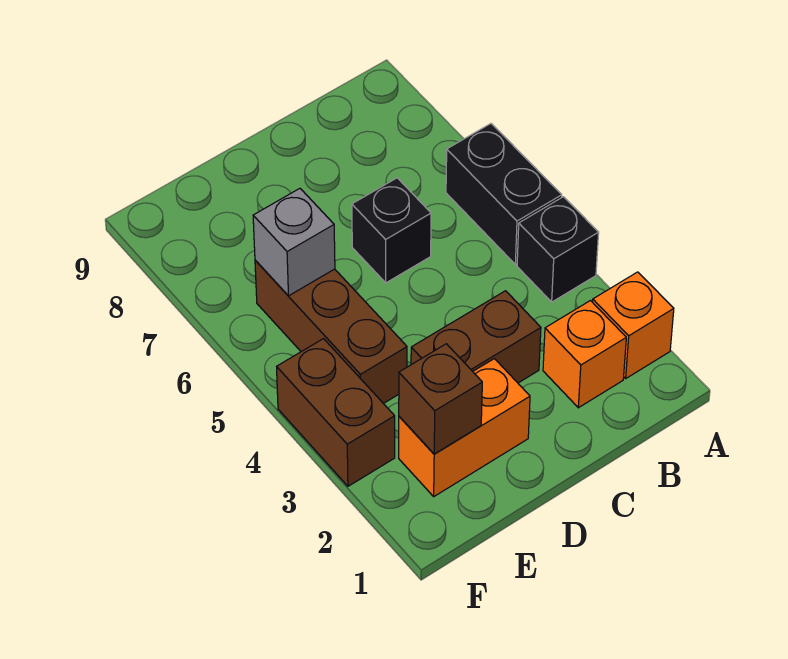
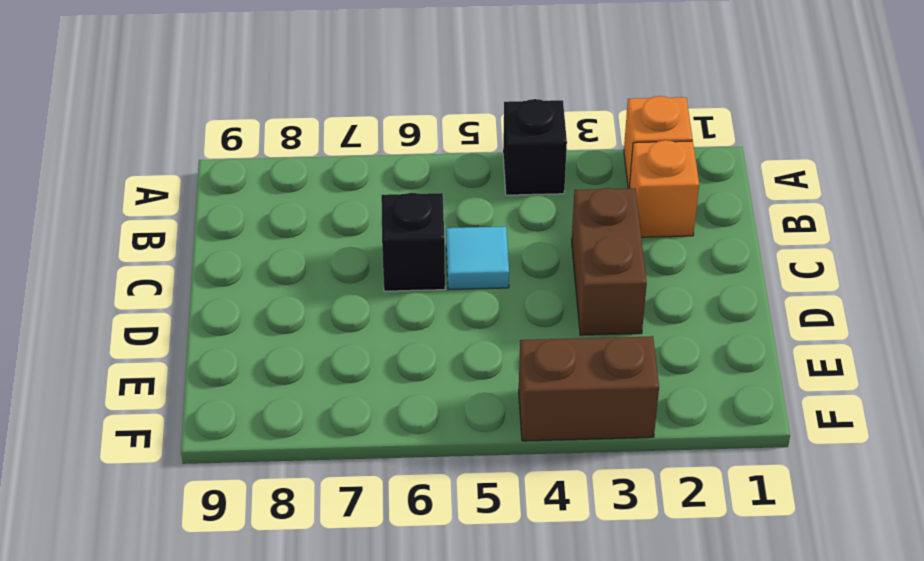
cyan tile C5 level 1 -> none
none -> black brick A5:A6 level 1
none -> orange brick D2:E2 level 1

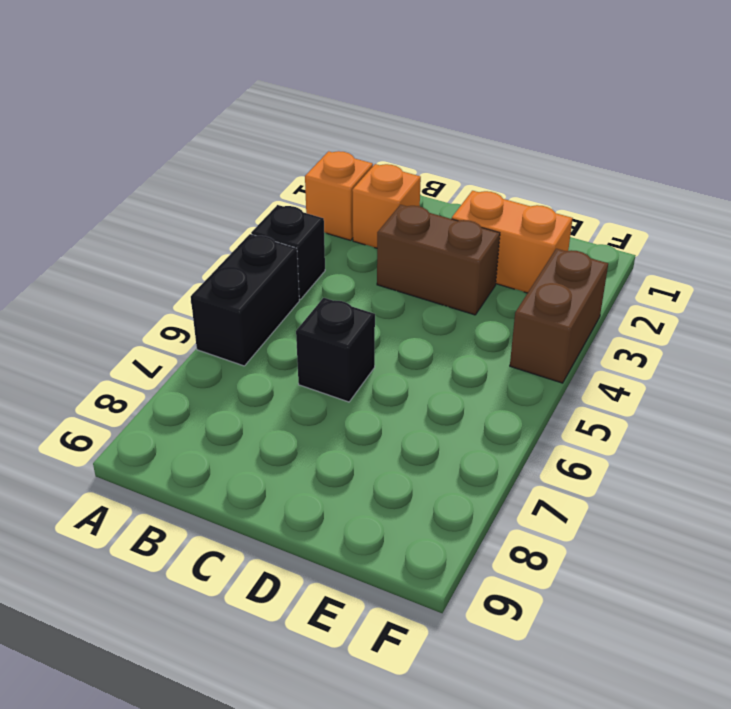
none -> brown brick E4:E6 level 1
none -> brown brick E2 level 2

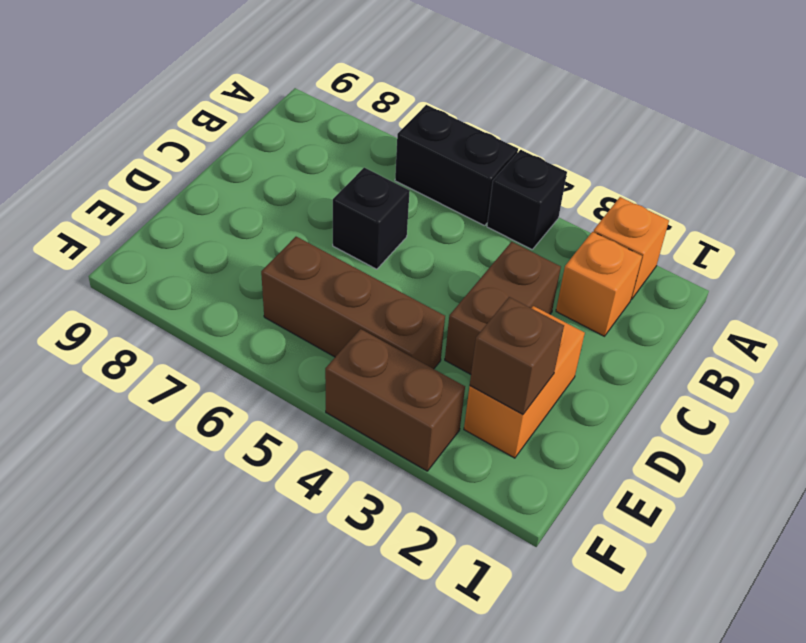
none -> grey brick E6 level 2

